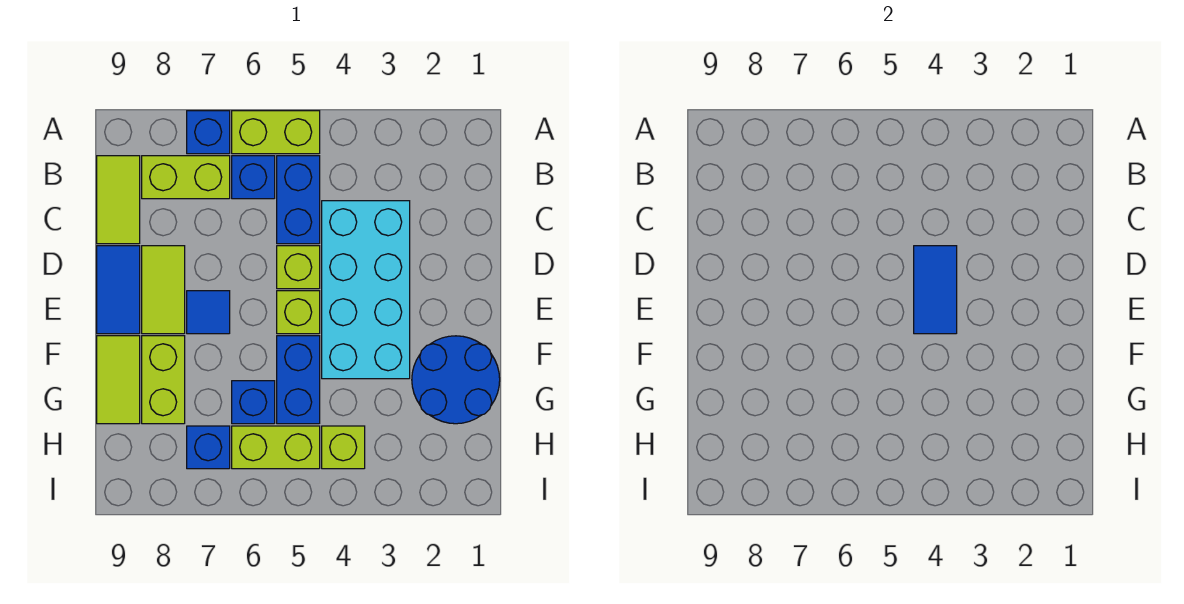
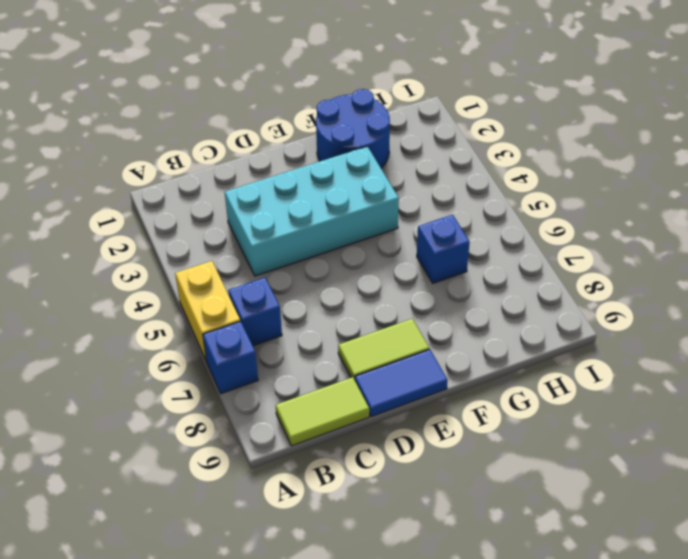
yellow brick A5:A6 level 1 -> lime brick A5:A6 level 1
none -> blue brick B5:C5 level 1
none -> lime brick B7:B8 level 1
none -> lime brick D5 level 1

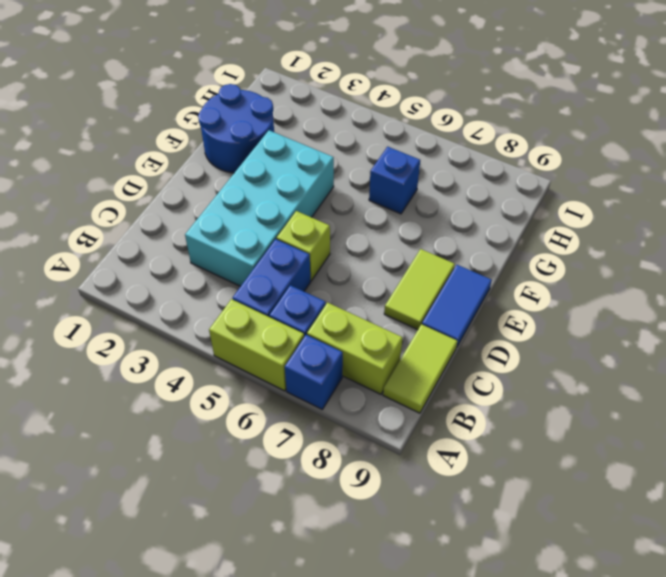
none -> lime brick E5 level 1
none -> blue tile E7 level 1
none -> blue brick F5:G5 level 1

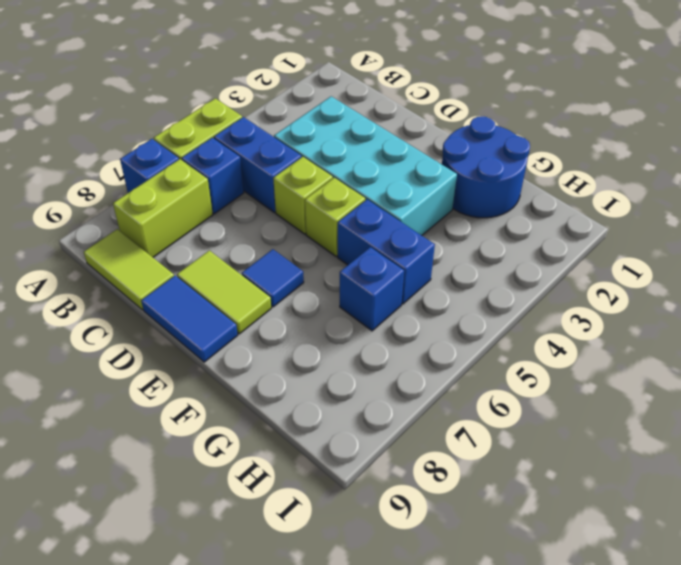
none -> lime brick F8:G8 level 1
none -> lime tile F9:G9 level 1
none -> lime brick H4 level 1

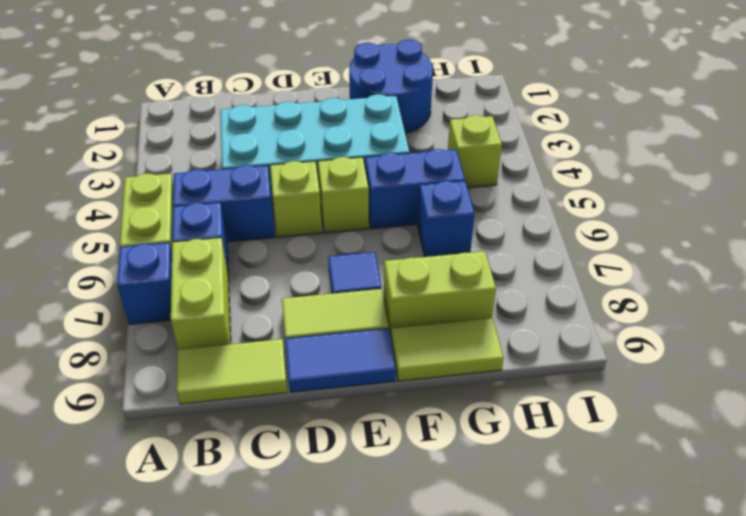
none -> lime brick H5:H6 level 1
none -> blue brick H7 level 1
none -> blue tile D4:E4 level 2

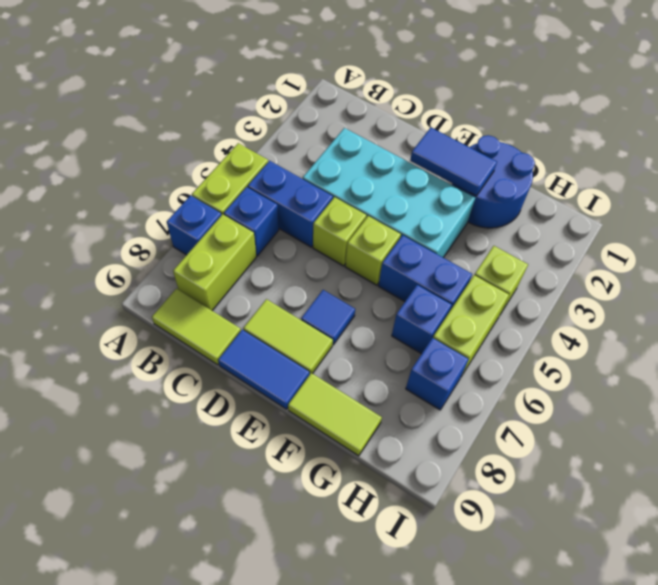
blue tile E2:F2 level 2 -> blue tile D4:E4 level 2
none -> lime brick F8:G8 level 1

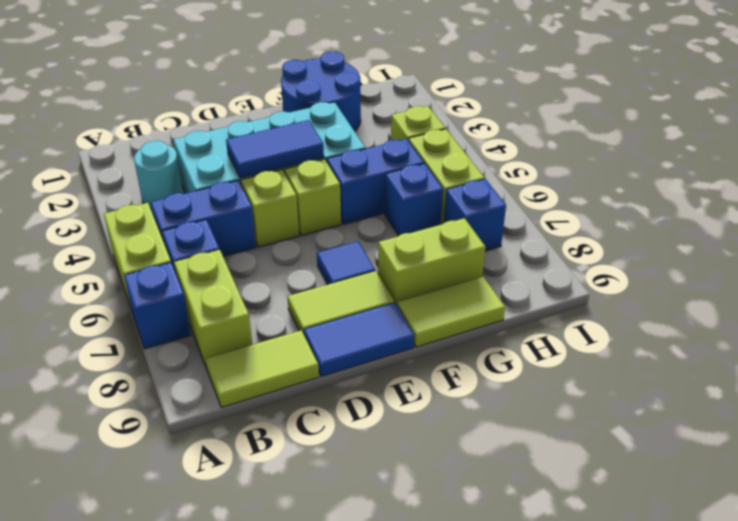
cyan round brick B3 level 1 -> none

